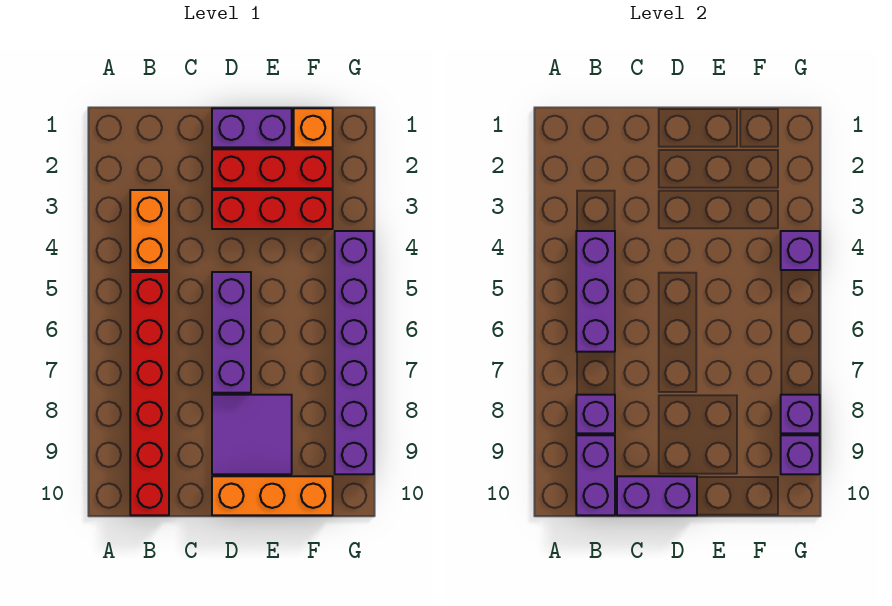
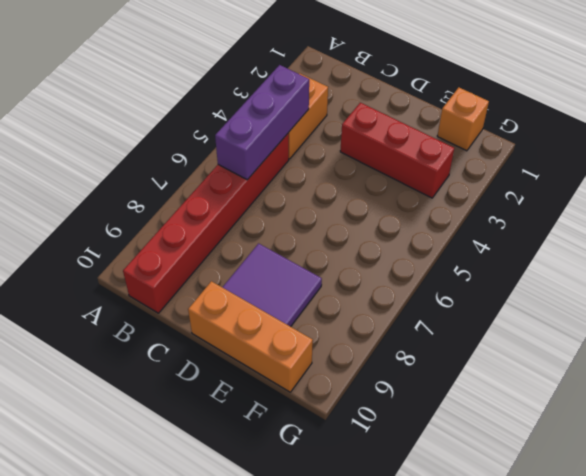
none -> purple brick D1:E1 level 1
none -> red brick D2:F2 level 1
none -> purple brick D5:D7 level 1

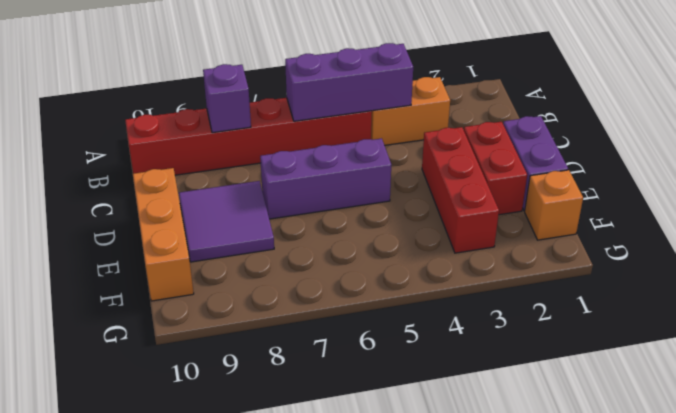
red brick D2:E2 level 1 -> red brick D2:F2 level 1
none -> purple brick G4:G9 level 1
none -> purple brick B9:B10 level 2
none -> purple brick C10:D10 level 2

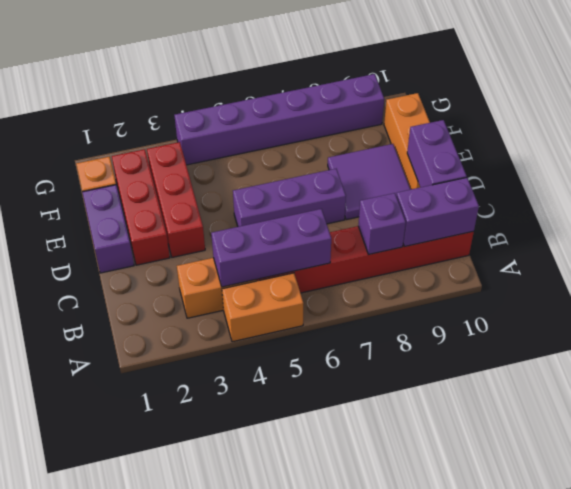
orange brick A4:A5 level 1 -> none
none -> purple brick G4 level 2
none -> purple brick G8 level 2
none -> purple brick G9 level 2

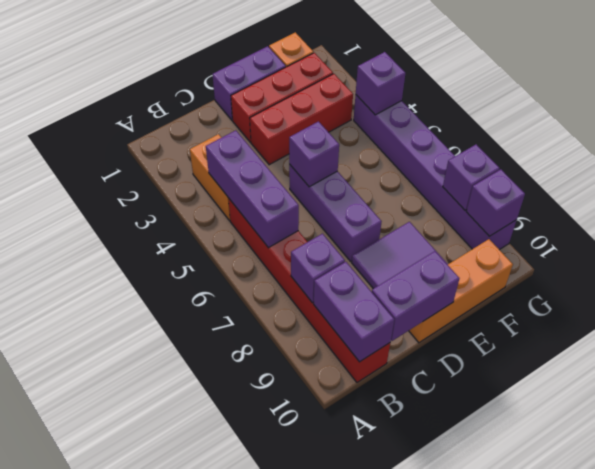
purple brick D5 level 2 -> none

